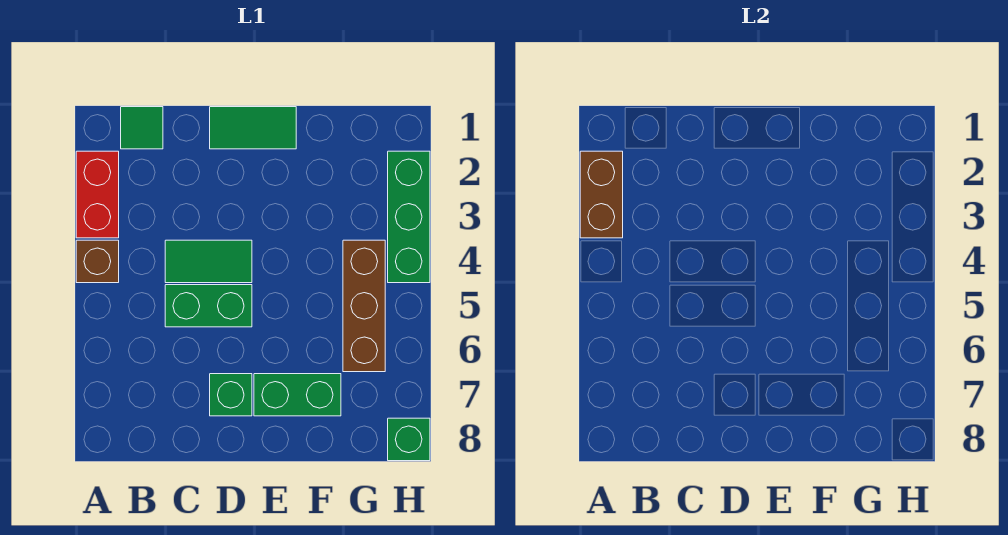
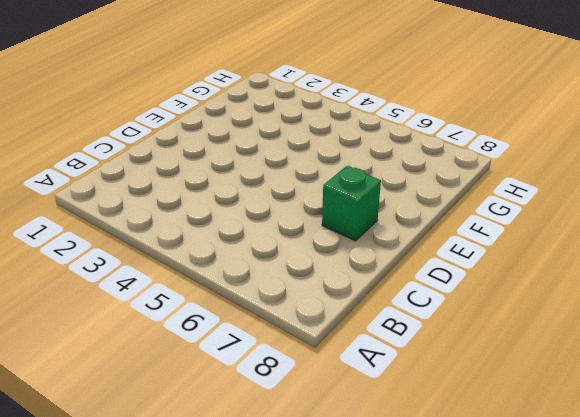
none -> red brick A2:A3 level 1
none -> brown brick A4 level 1
none -> green tile B1 level 1

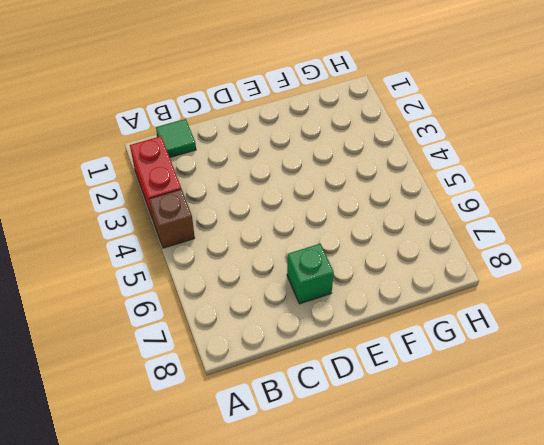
none -> green tile C4:D4 level 1
none -> green brick C5:D5 level 1
none -> green tile D1:E1 level 1

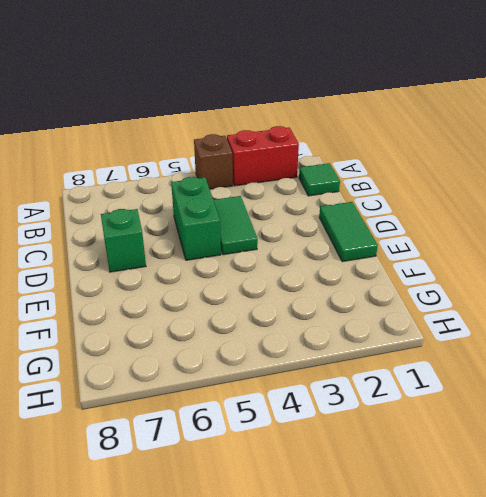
none -> green brick E7:F7 level 1
none -> brown brick G4:G6 level 1
none -> green brick H2:H4 level 1

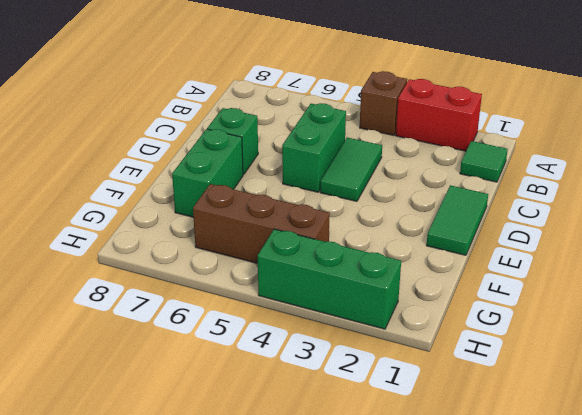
none -> green brick H8 level 1
none -> brown brick A2:A3 level 2

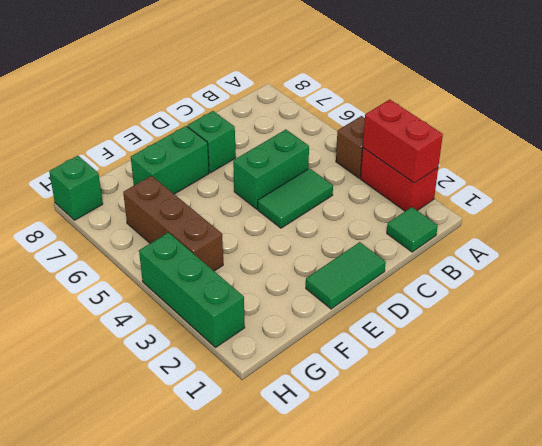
red brick A2:A3 level 2 -> brown brick A2:A3 level 2

